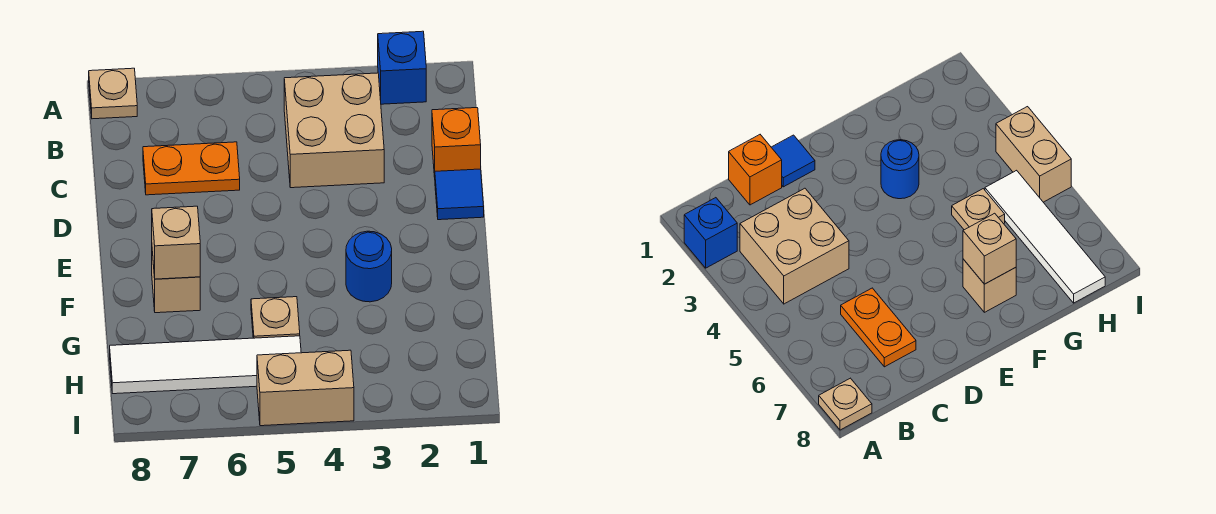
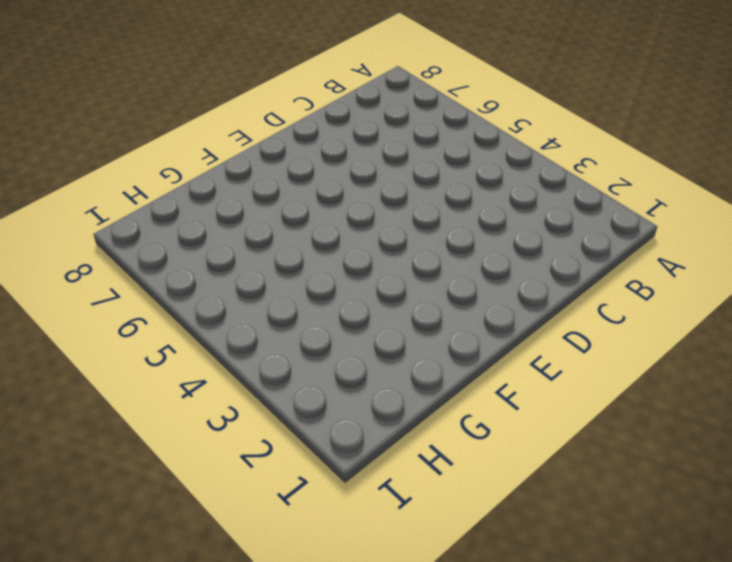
none -> blue brick A2 level 1
none -> tan plate A8 level 1
none -> tan brick B3:C4 level 1

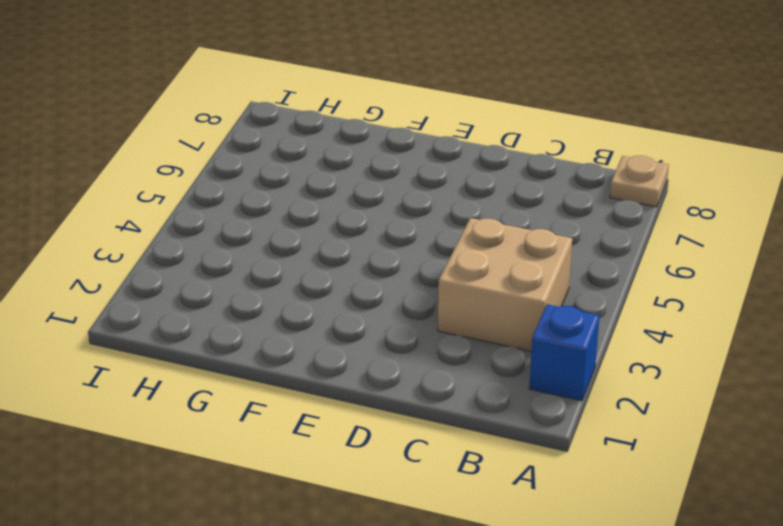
none -> orange brick C1 level 1
none -> orange plate C6:C7 level 1
none -> blue tile D1 level 1

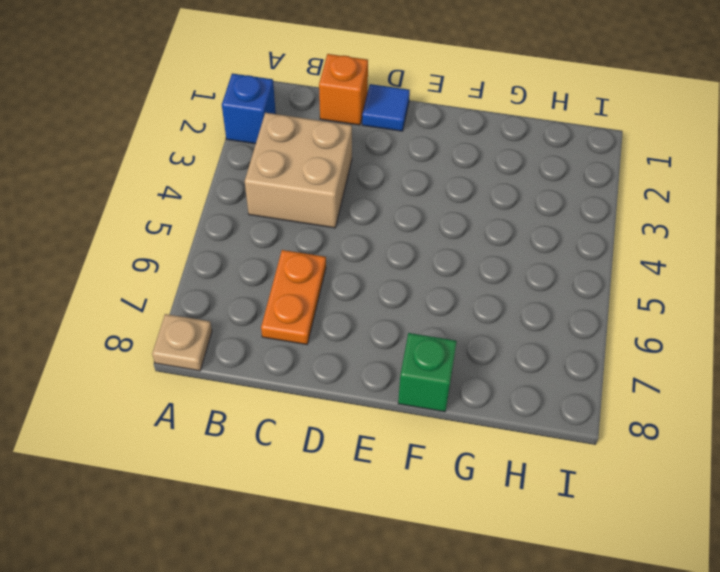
green brick F8 level 1 -> none
none -> blue round brick F3 level 1
none -> tan brick F7 level 1
none -> tan plate G5 level 1

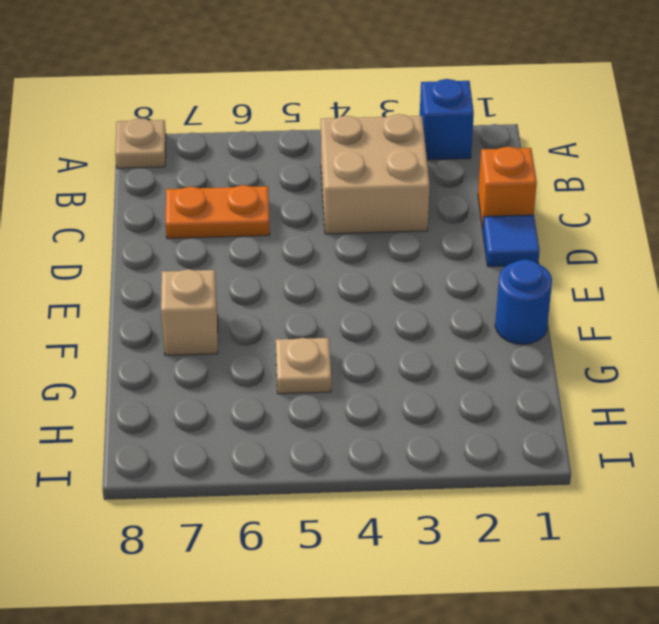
blue round brick F1 level 1 -> blue round brick F3 level 1
none -> white tile H5:H8 level 1
none -> tan brick I4:I5 level 1
none -> tan brick F7 level 2

